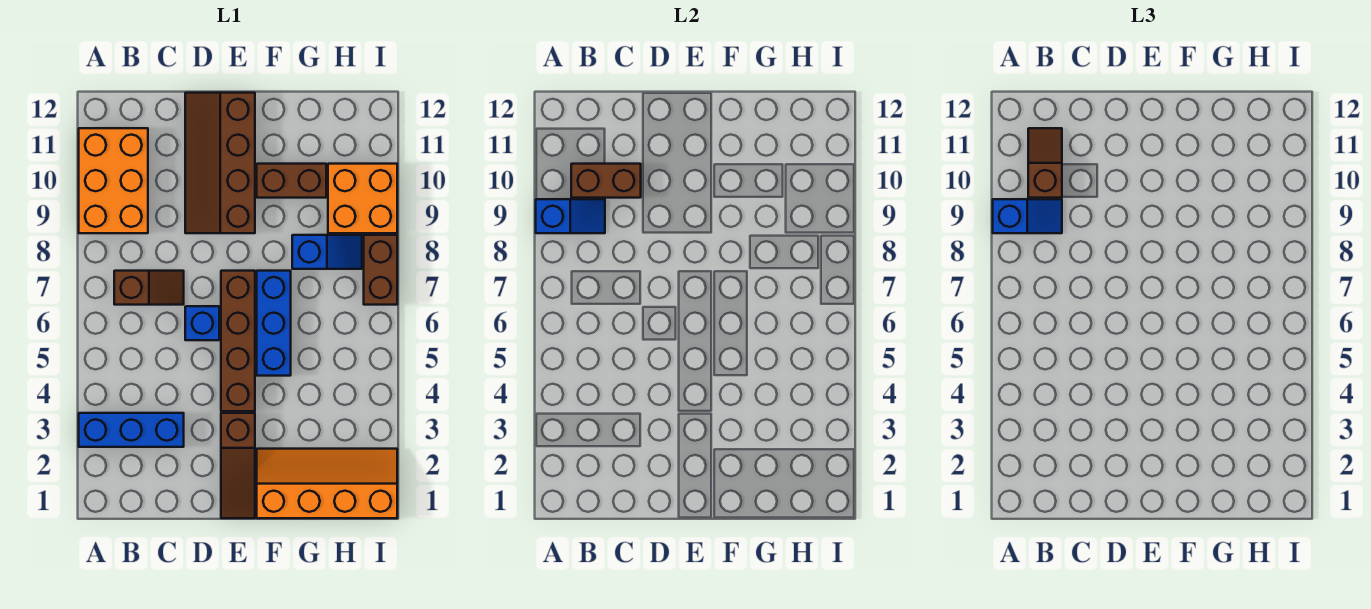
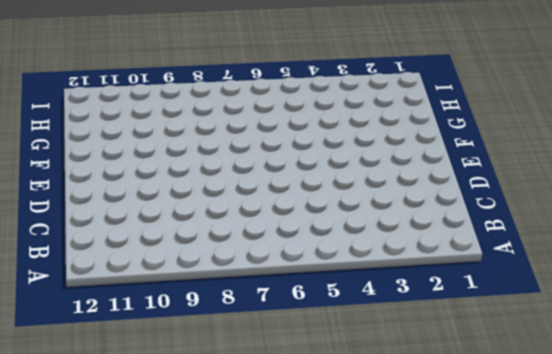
none -> blue brick A3:C3 level 1
none -> orange brick A9:B11 level 1
none -> brown slope B7:C7 level 1 top B

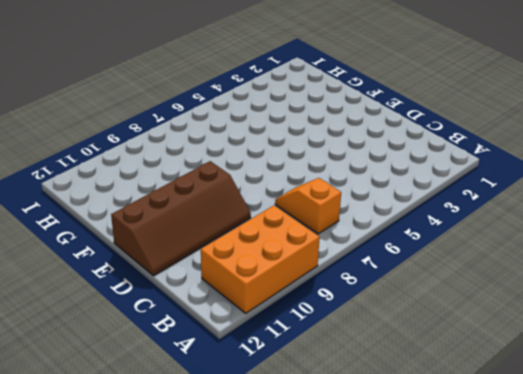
orange slope B7:C7 level 1 top B -> brown slope B7:C7 level 1 top B
none -> blue brick A3:C3 level 1
none -> blue brick D6 level 1
none -> brown slope E1:E3 level 1 top 3

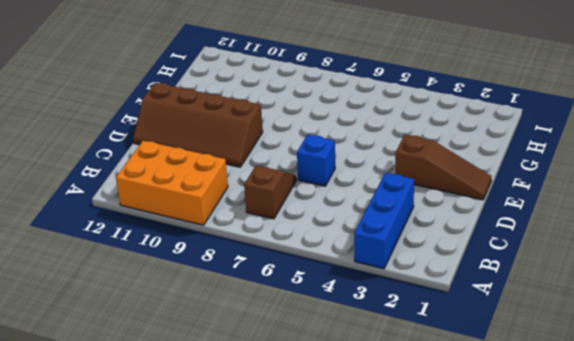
none -> brown brick E4:E7 level 1
none -> orange slope F1:I2 level 1 top 1
none -> blue brick F5:F7 level 1

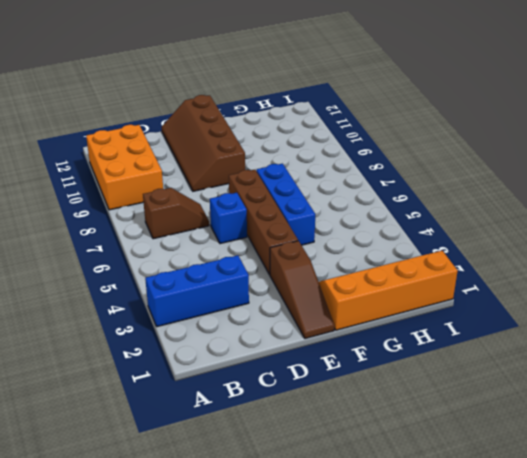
none -> brown brick F10:G10 level 1
none -> blue slope G8:H8 level 1 top G
none -> orange brick H9:I10 level 1

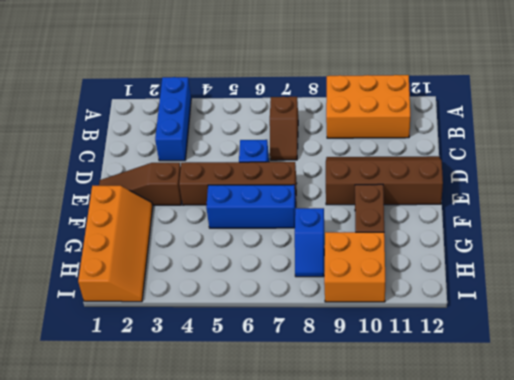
none -> brown brick I7:I8 level 1
none -> blue slope A9:B9 level 2 top A
none -> brown brick B10:C10 level 2

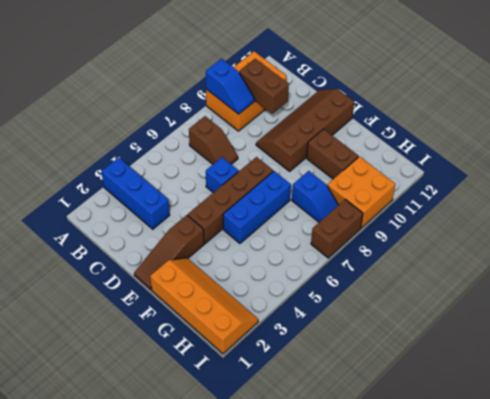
none -> blue slope A9:B9 level 3 top A
none -> brown slope B10:B11 level 3 top 10

